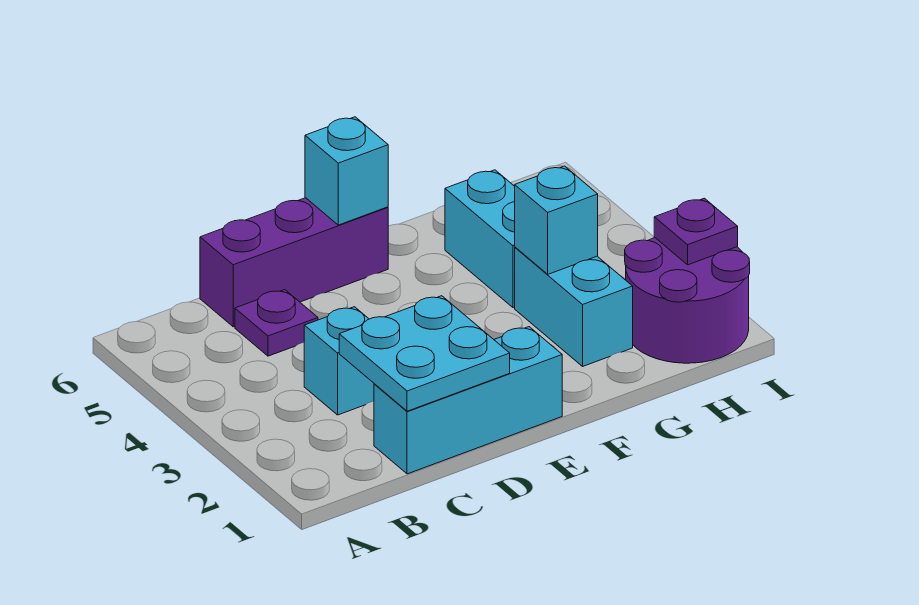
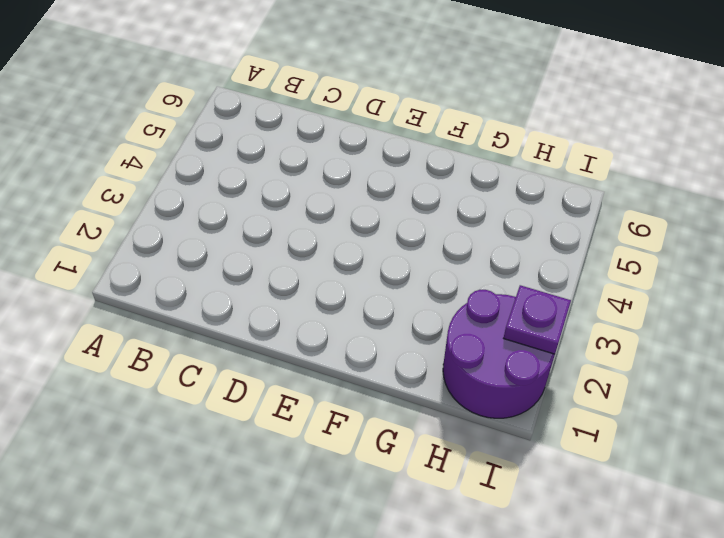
none -> cyan brick C1:E1 level 1
none -> cyan brick C3 level 1

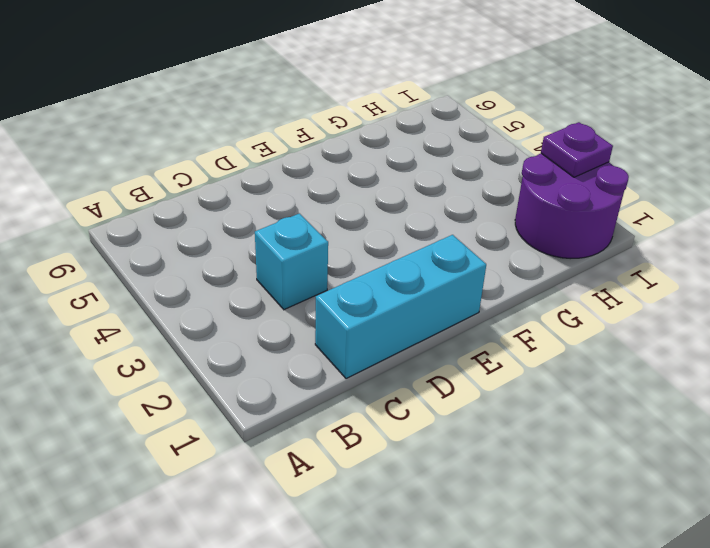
none -> purple plate C5 level 1
none -> purple brick C6:E6 level 1

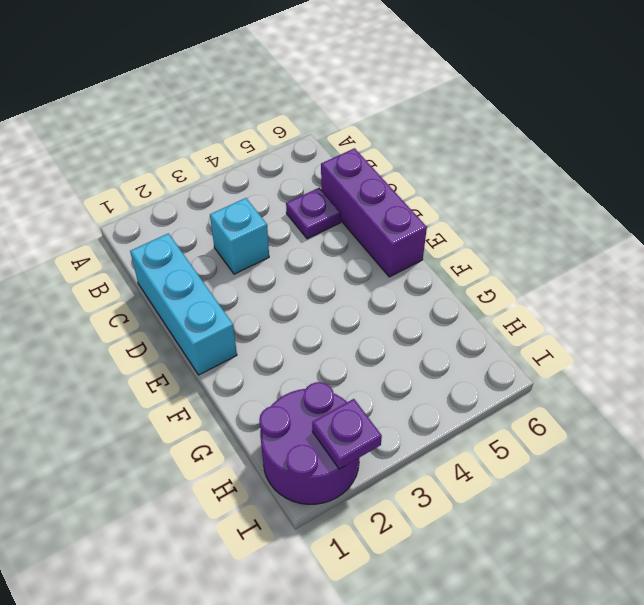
none -> cyan brick G2:G3 level 1
none -> cyan brick G4:G5 level 1

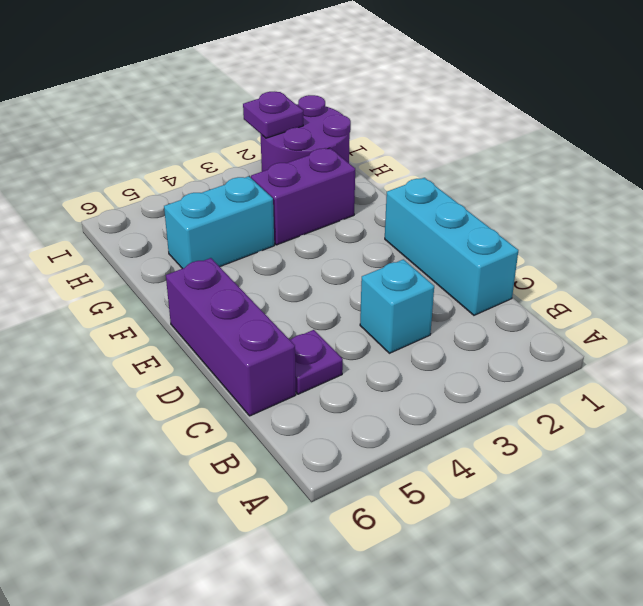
purple brick G2:G3 level 1 -> cyan brick G2:G3 level 1
none -> cyan plate C1:D2 level 2
none -> cyan brick E6 level 2

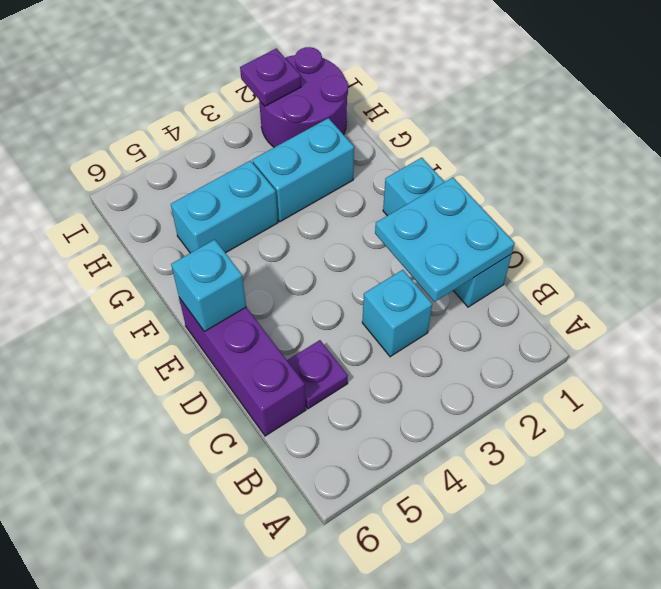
none -> cyan brick G3 level 2

